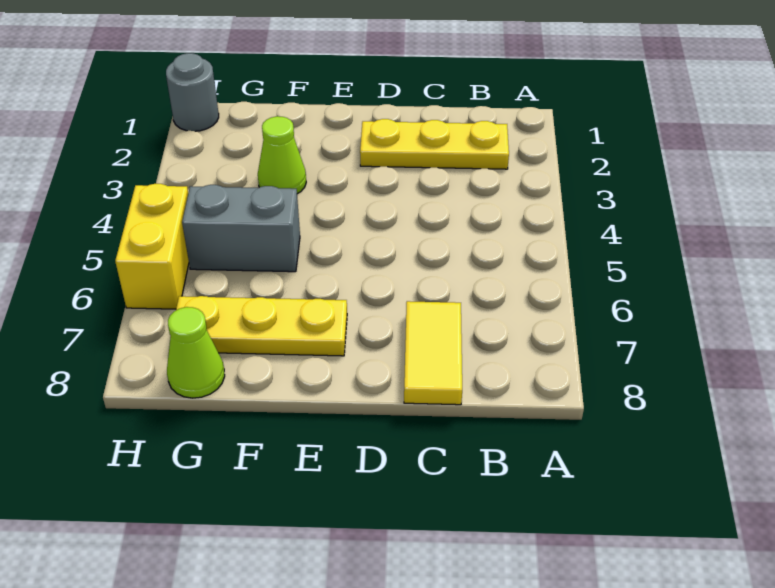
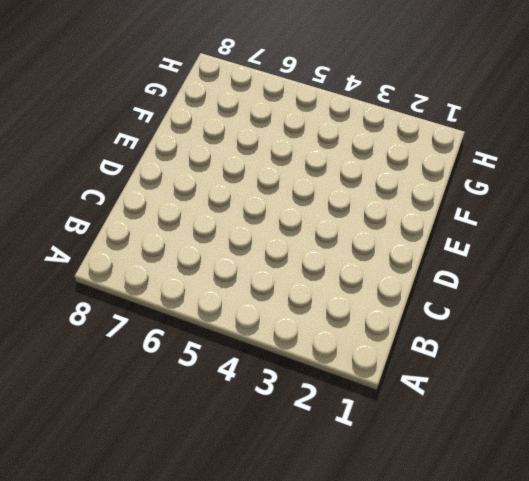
none -> yellow plate B2:D2 level 1
none -> yellow tile C7:C8 level 1

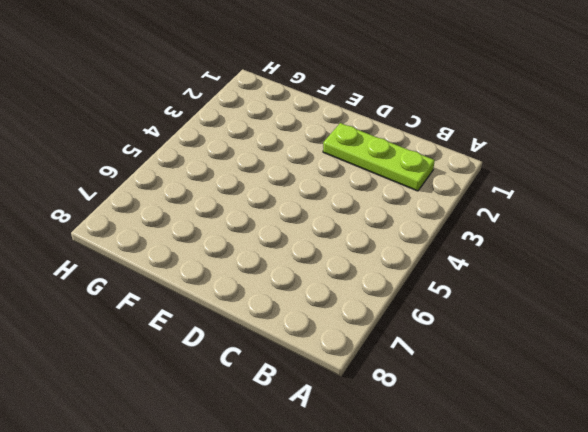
lime plate B2:D2 level 1 -> yellow plate B2:D2 level 1
none -> yellow tile C7:C8 level 1
none -> yellow plate E7:G7 level 1

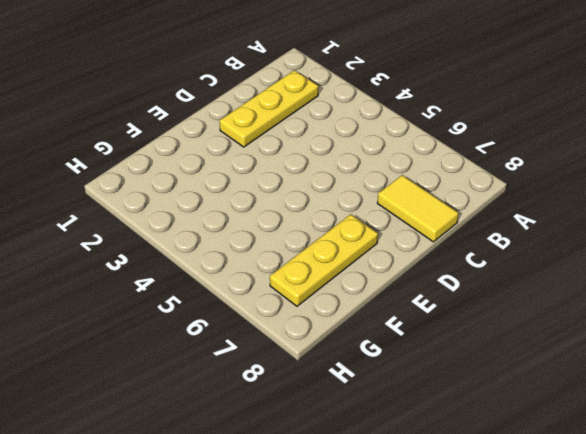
none -> lime cone F3 level 1
none -> grey brick F5:G5 level 1

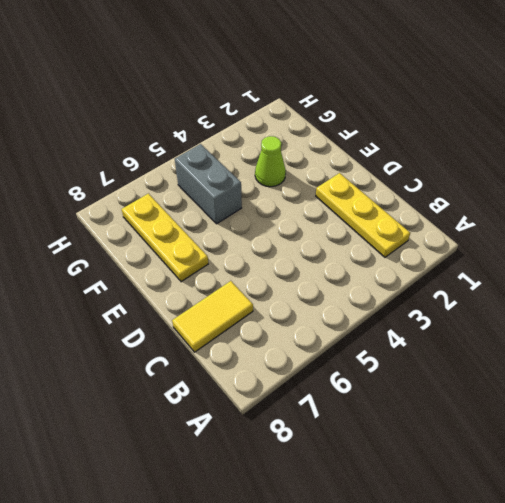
none -> lime cone G8 level 1
none -> grey round brick H1 level 1

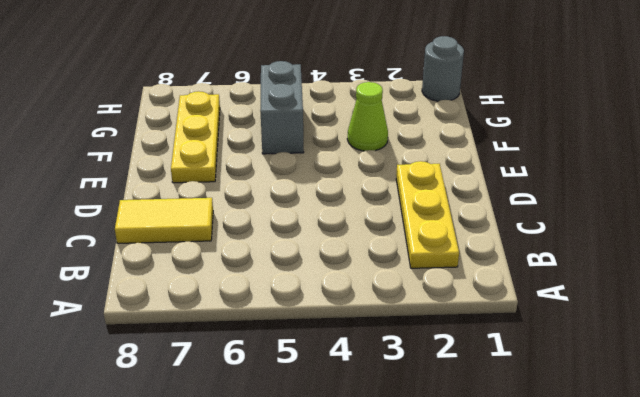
none -> lime cone G8 level 1
none -> yellow brick H5:H6 level 1

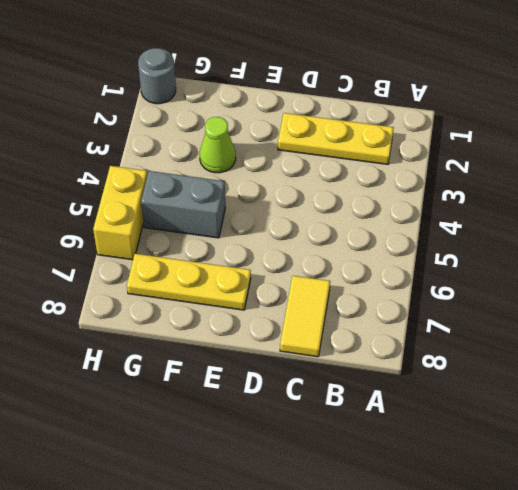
none -> lime cone G8 level 1

